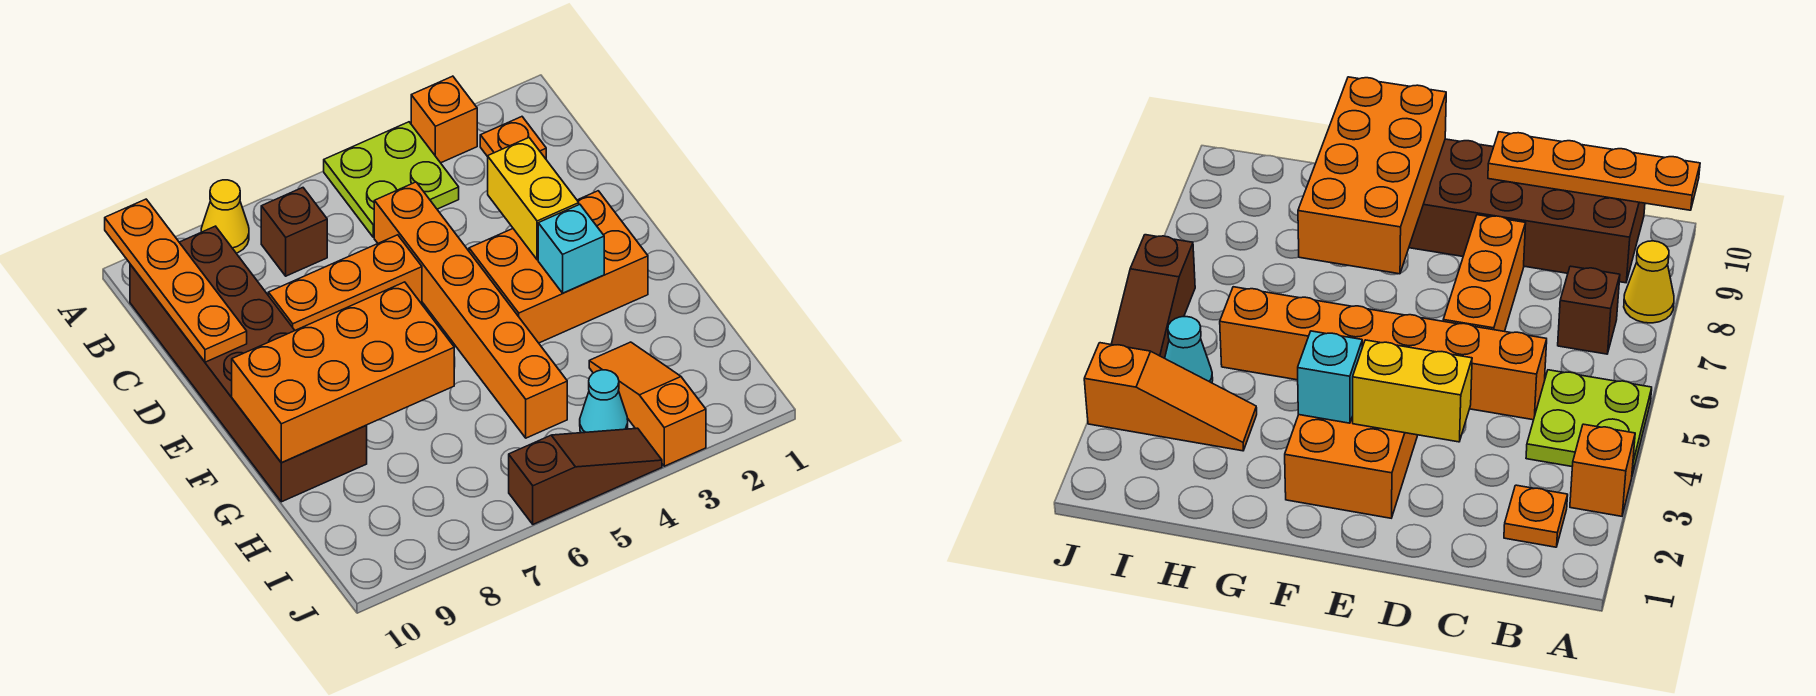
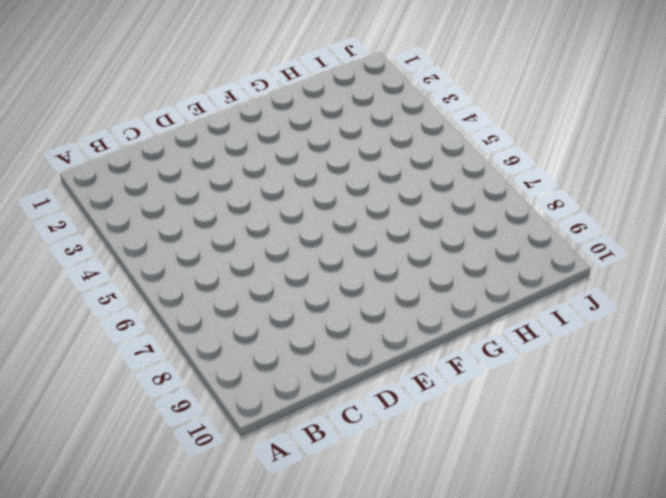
none -> orange brick A3 level 1
none -> lime plate A4:B5 level 1
none -> yellow cone A8 level 1

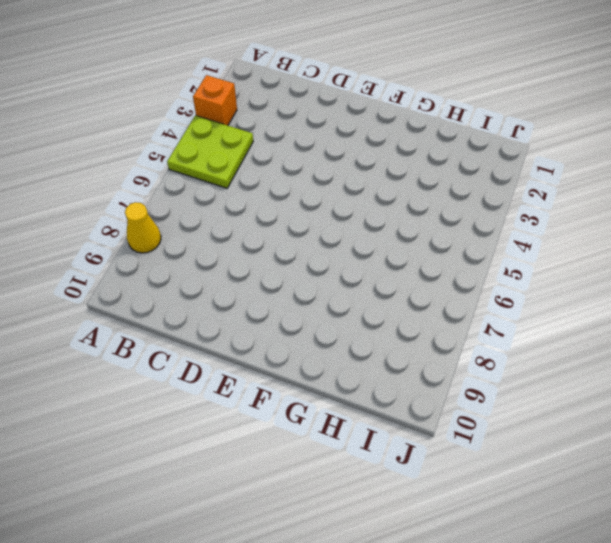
none -> orange plate B2 level 1
none -> brown brick B7 level 1
none -> brown brick B9:G10 level 1

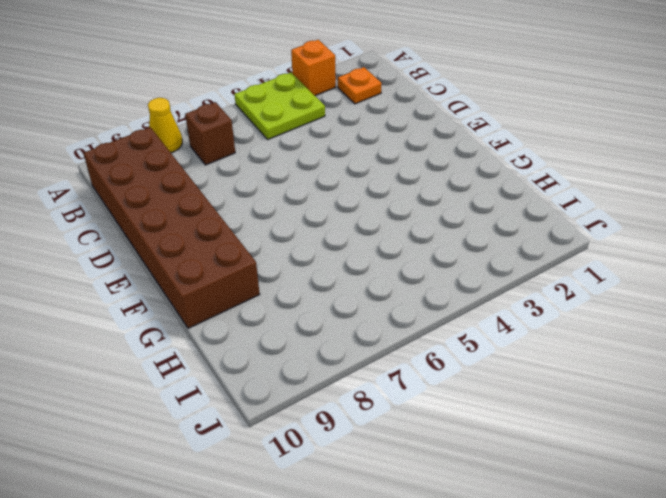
none -> orange brick C5:H5 level 1
none -> orange brick D6:D8 level 1
none -> orange brick E2:F4 level 1

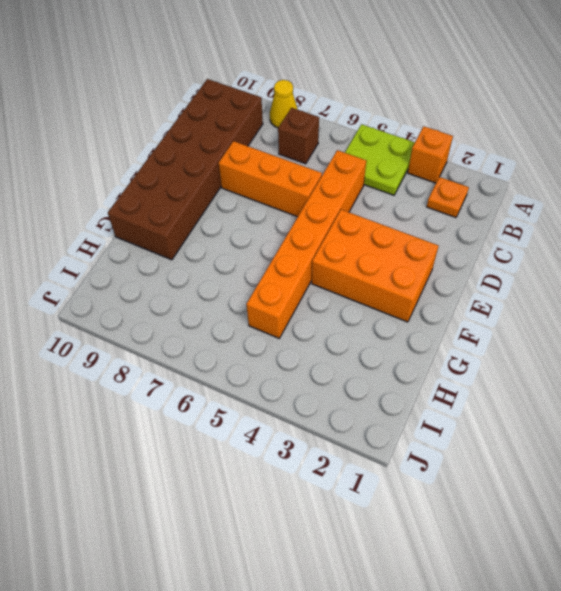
none -> orange slope H3:J3 level 1 top J
none -> cyan cone I4 level 1
none -> brown slope J4:J6 level 1 top 6

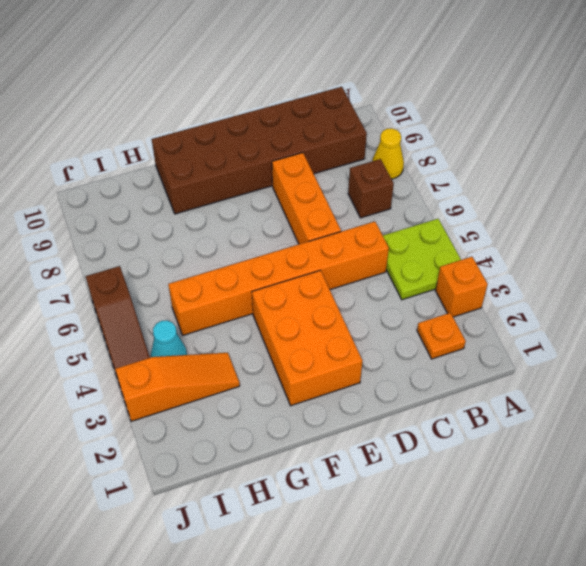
none -> orange plate A10:D10 level 2
none -> yellow brick D3:E3 level 2
none -> cyan brick F3 level 2

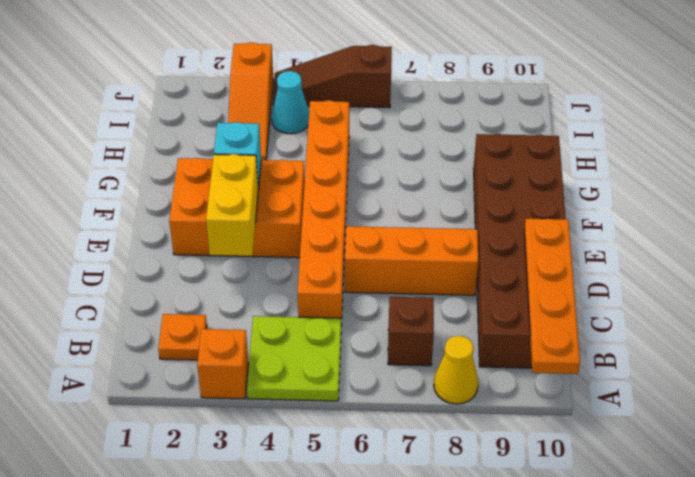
none -> orange brick F7:G10 level 2

